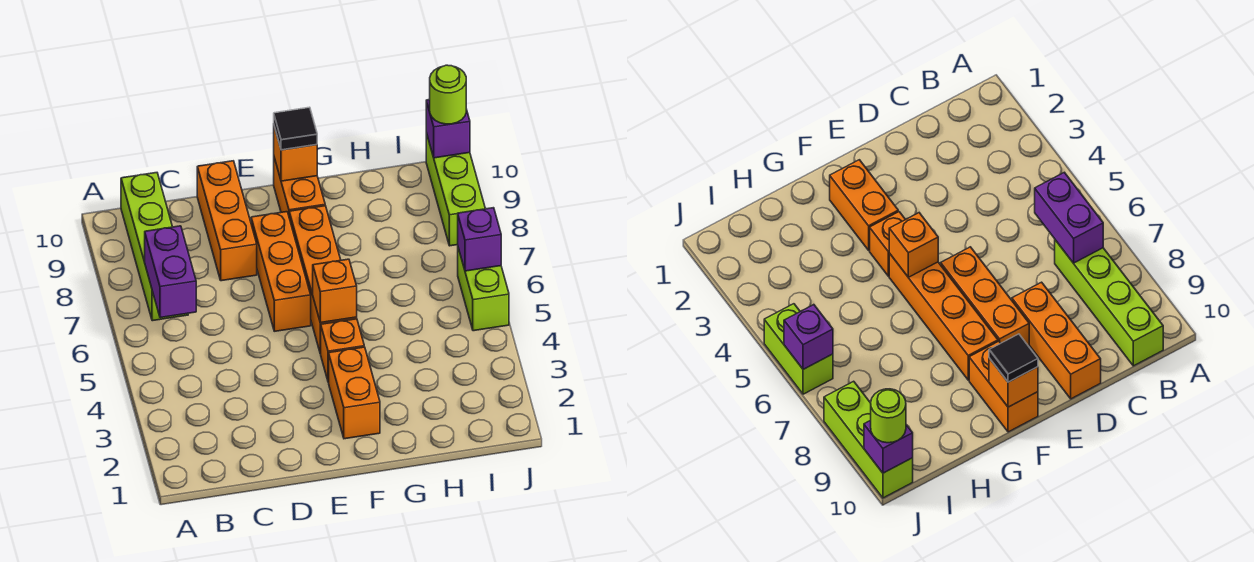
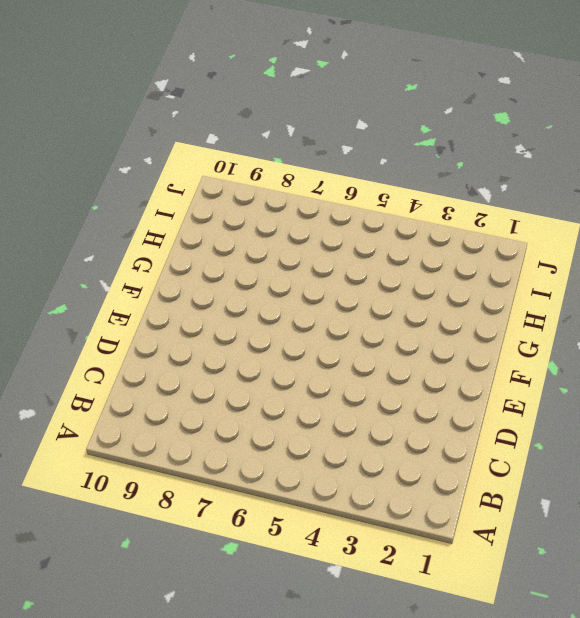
none -> lime brick B7:B10 level 1
none -> orange brick D8:D10 level 1
none -> orange brick E6:E8 level 1

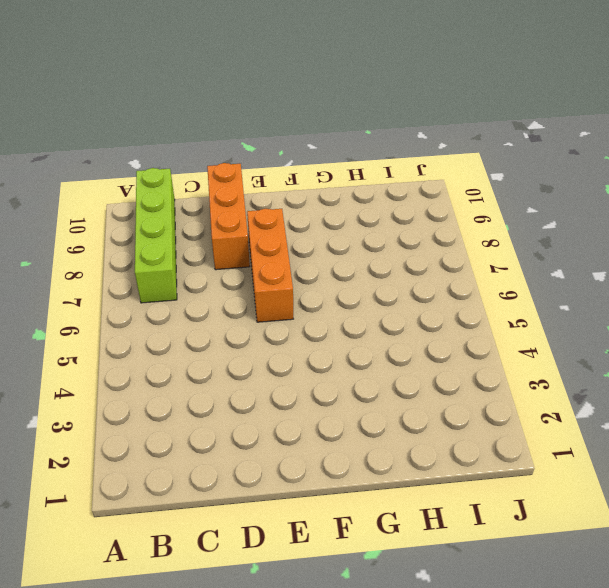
none -> orange brick F2:F3 level 1
none -> orange brick F4 level 1
none -> orange brick F5:F8 level 1

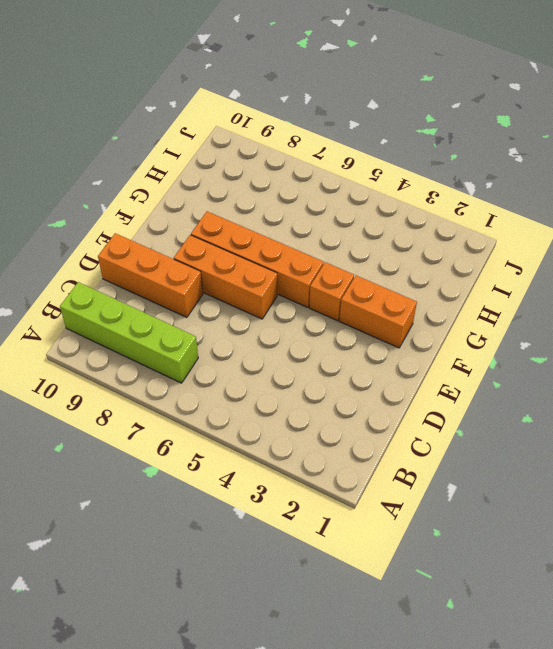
none -> orange brick F9:F10 level 1
none -> lime brick J5:J6 level 1
none -> lime brick J8:J10 level 1

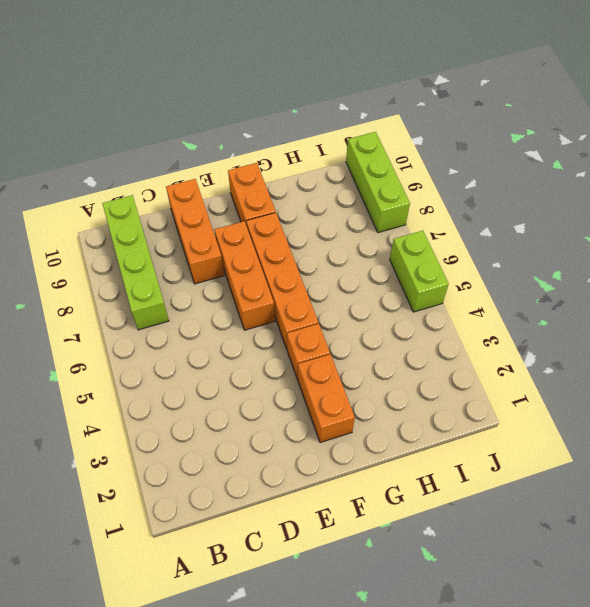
none -> purple brick B6:B7 level 2
none -> orange brick F5 level 2
none -> orange brick F10 level 2

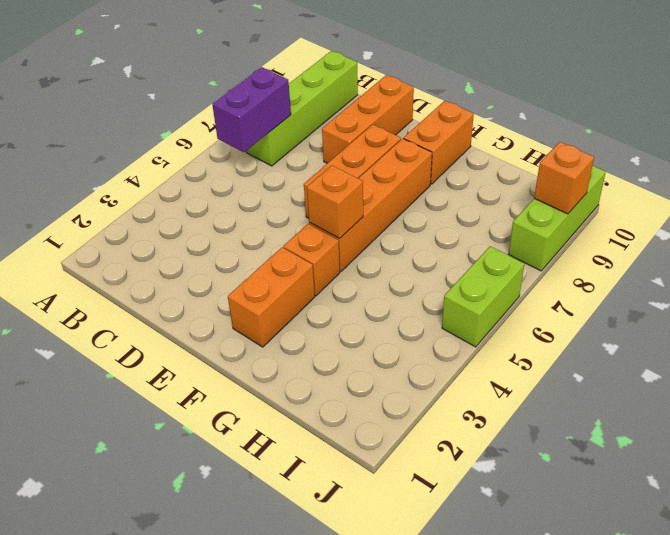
orange brick J9 level 2 -> orange brick F10 level 2
none -> purple brick J6 level 2
none -> purple brick J10 level 2
none -> black tile F10 level 3

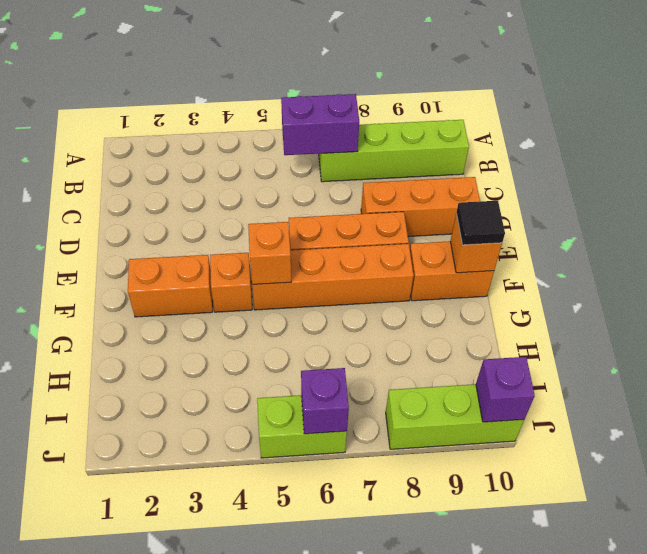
none -> lime round brick J10 level 3

